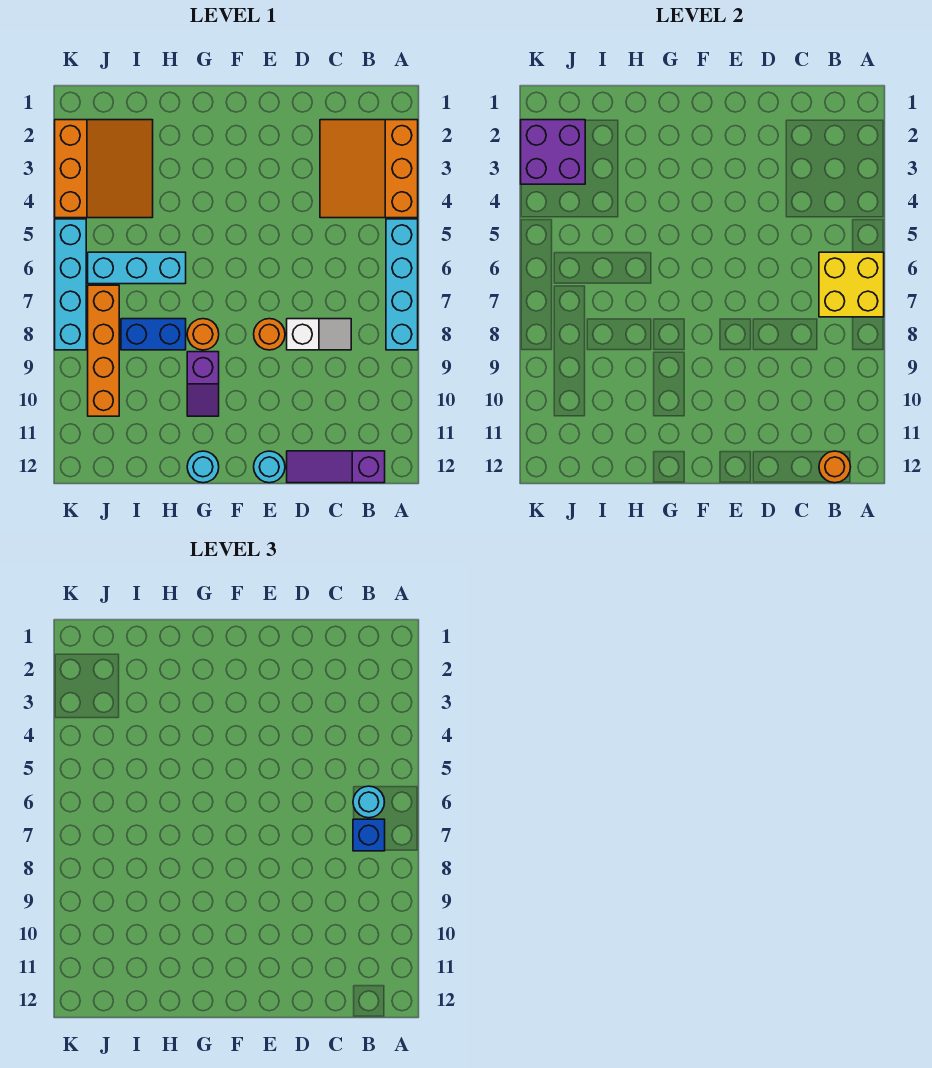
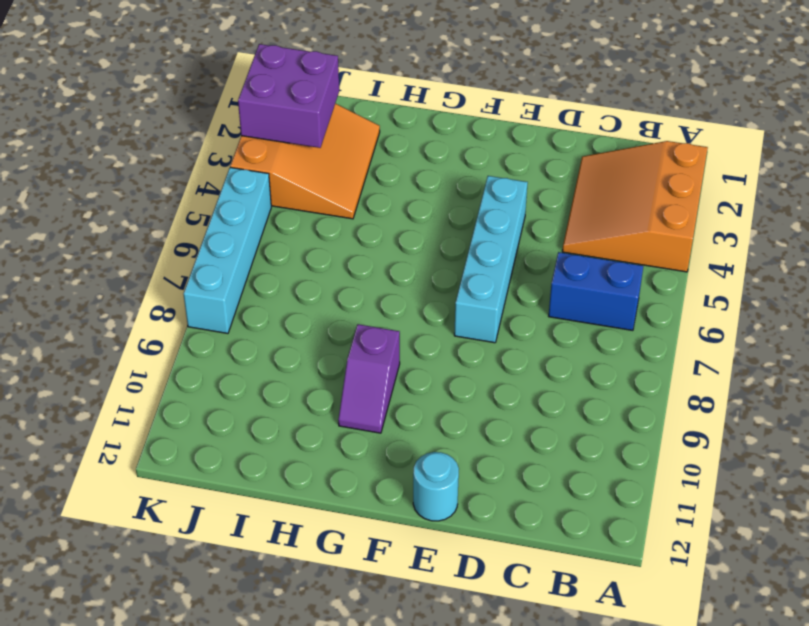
blue brick B6:C6 level 1 -> blue brick H8:I8 level 1
cyan brick E4:E7 level 1 -> cyan brick A5:A8 level 1
none -> purple slope B12:D12 level 1 top B
none -> white slope C8:D8 level 1 top D
none -> orange round brick E8 level 1

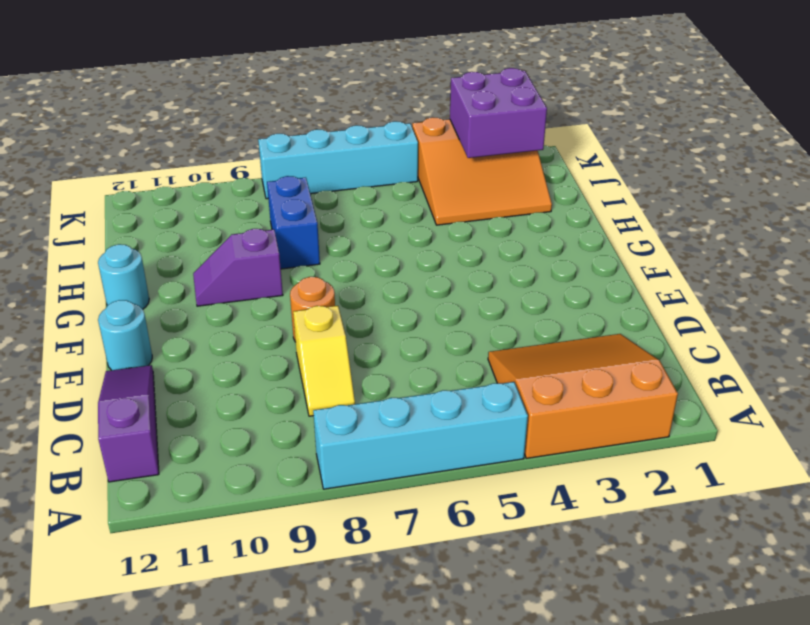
yellow slope C8:D8 level 1 top D -> white slope C8:D8 level 1 top D
none -> orange round brick G8 level 1
none -> cyan brick H6:J6 level 1
none -> orange brick J7:J10 level 1

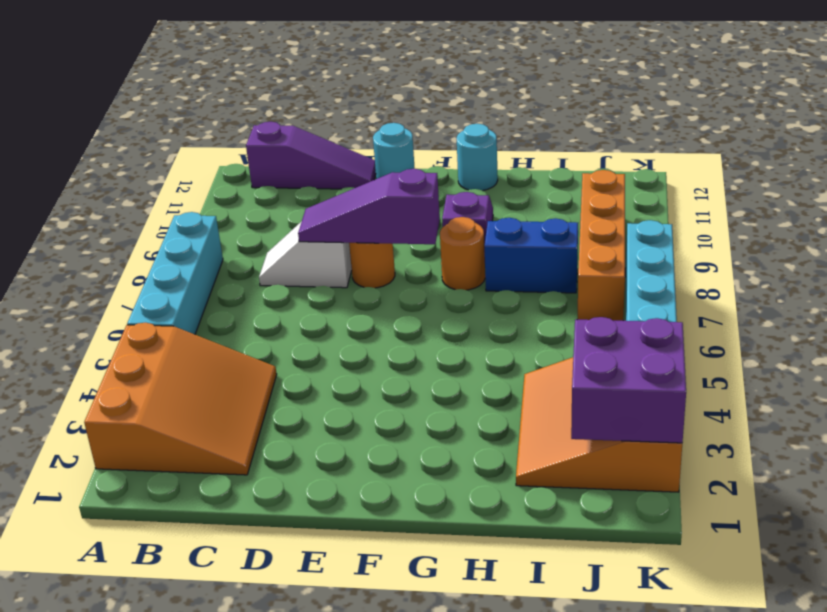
purple slope D8:F8 level 2 top F -> none
none -> cyan brick H6:J6 level 1
none -> yellow brick A6:B7 level 2
none -> orange round brick B12 level 2

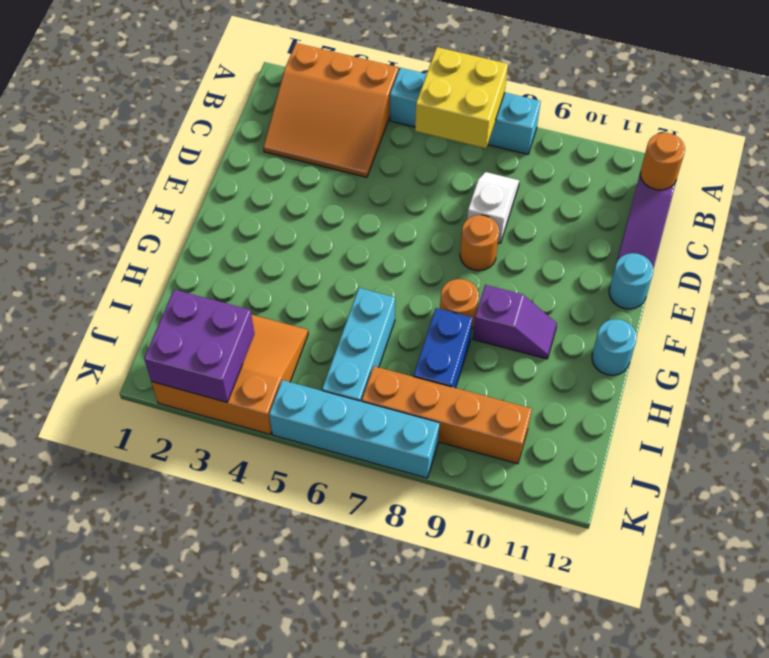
none -> cyan round brick B6 level 3
none -> blue brick B7 level 3

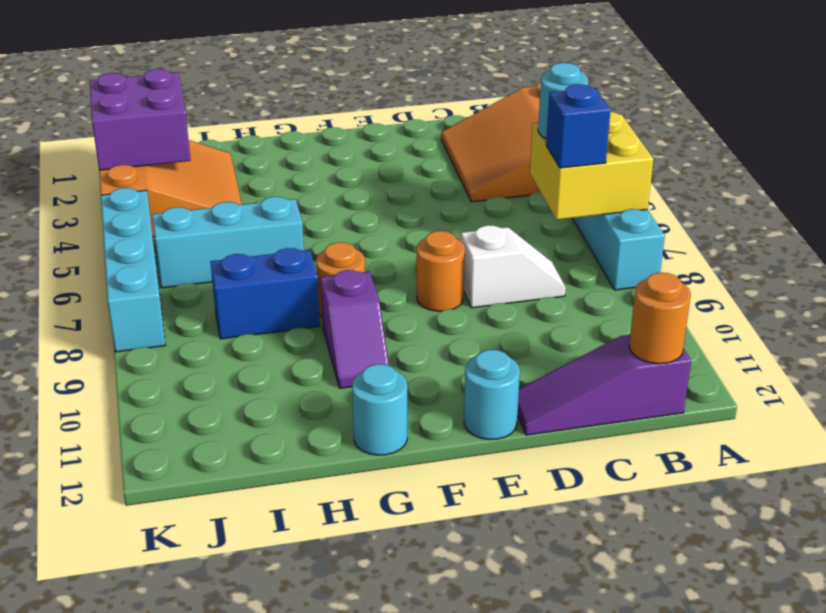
none -> orange brick J7:J10 level 1

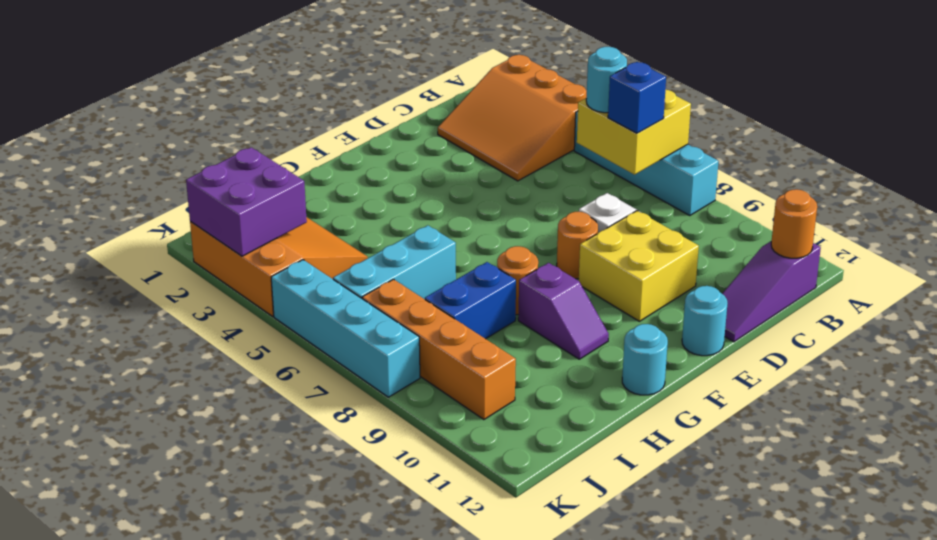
yellow brick D9:E10 level 1 -> none

